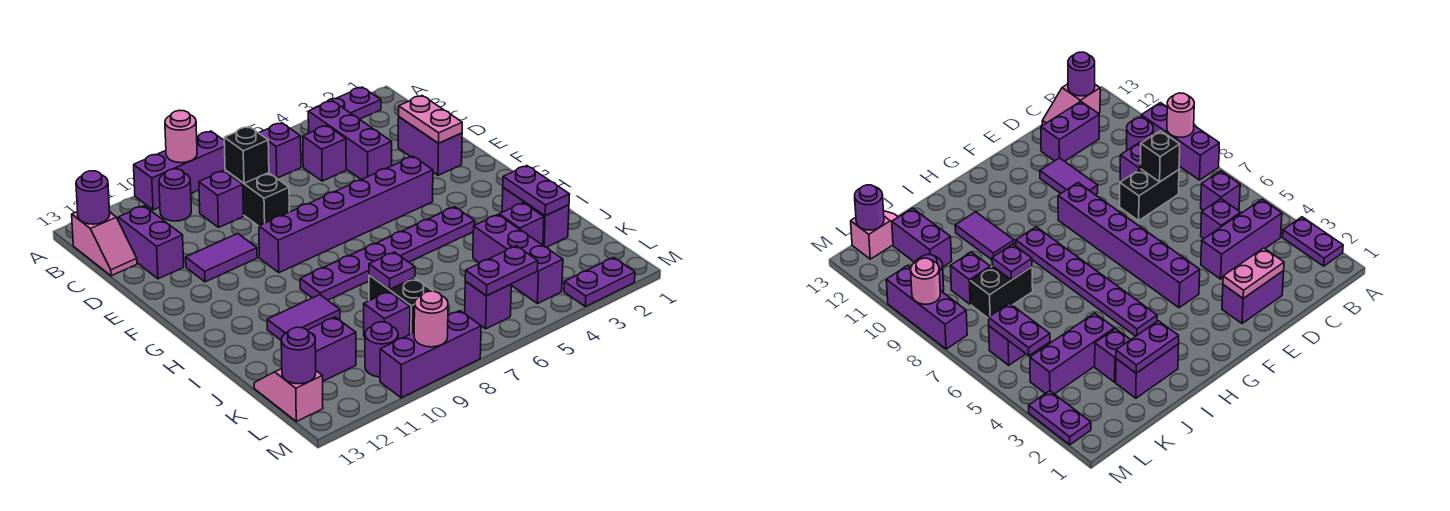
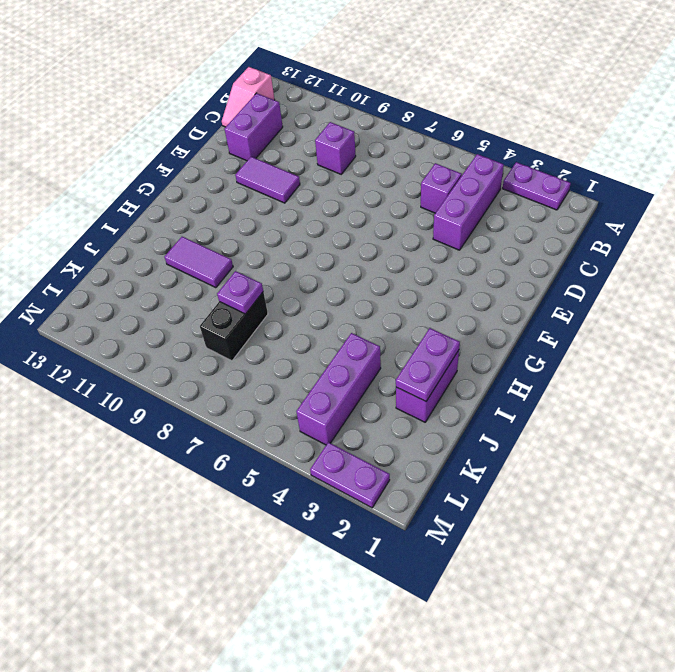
none -> purple brick A8:A10 level 1
none -> purple brick B6 level 1
none -> purple round brick B10 level 1
none -> black brick C8:D8 level 1

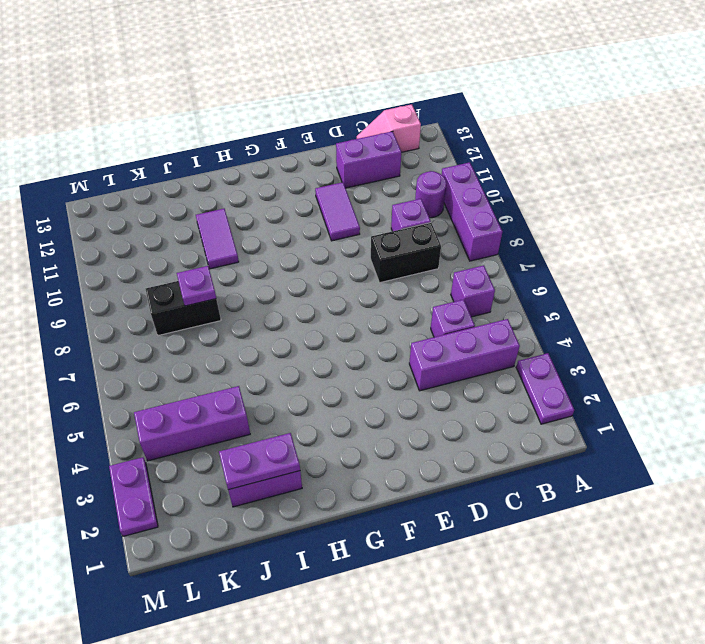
none -> purple brick D2:E2 level 1
none -> purple brick F4:F9 level 1
none -> purple plate H4:H9 level 1
none -> purple brick J3 level 1

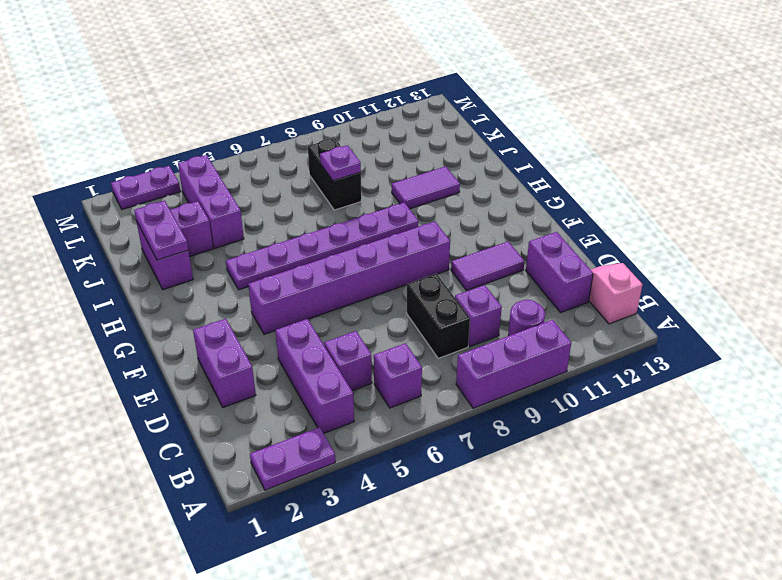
none -> purple brick K9 level 1
none -> purple brick K11:K12 level 1
none -> pink slope K13:L13 level 1 top L
none -> purple brick L6 level 1

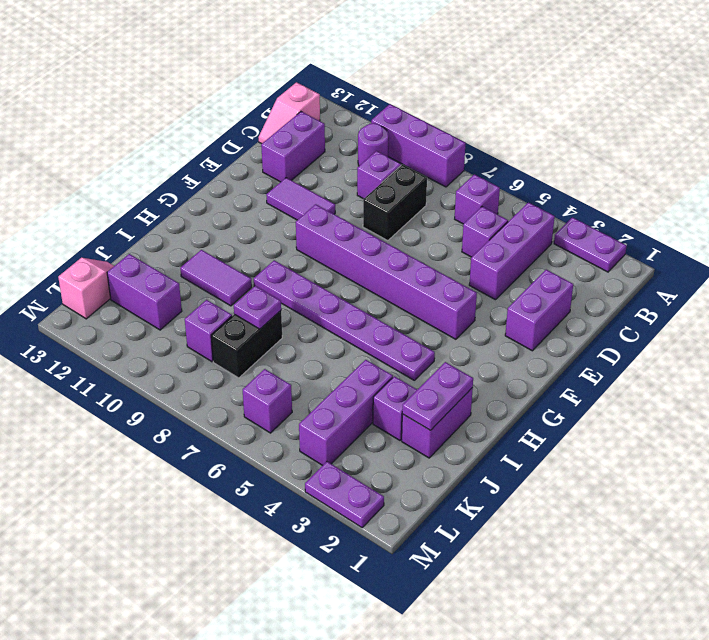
none -> purple round brick L10 level 1
none -> purple brick M8:M10 level 1
none -> pink round brick A9 level 2
none -> purple round brick B13 level 2

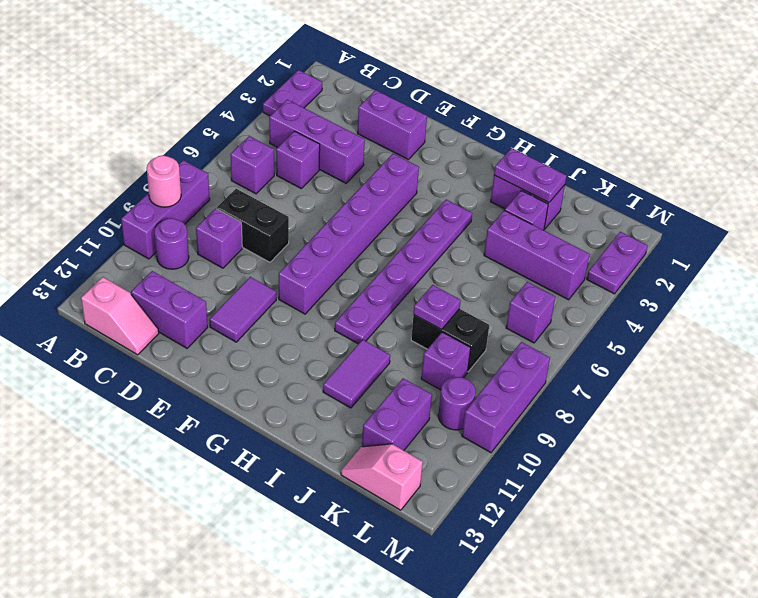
none -> purple round brick B13 level 2
none -> black brick C8 level 2
none -> pink plate D2:E2 level 2
none -> purple plate L5:L6 level 2

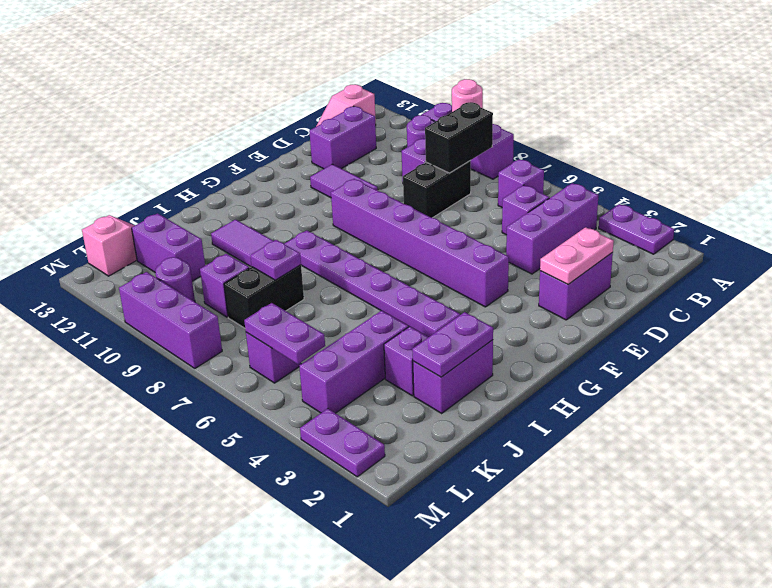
black brick B8:C8 level 2 -> black brick C8 level 2
none -> purple round brick B13 level 2
none -> purple round brick L13 level 2
none -> pink round brick M9 level 2

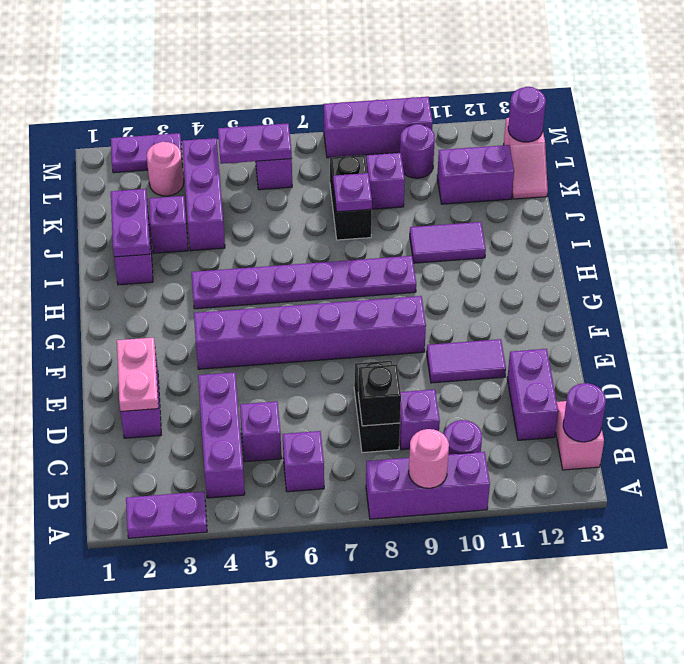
pink round brick L3 level 1 -> pink round brick M9 level 2

